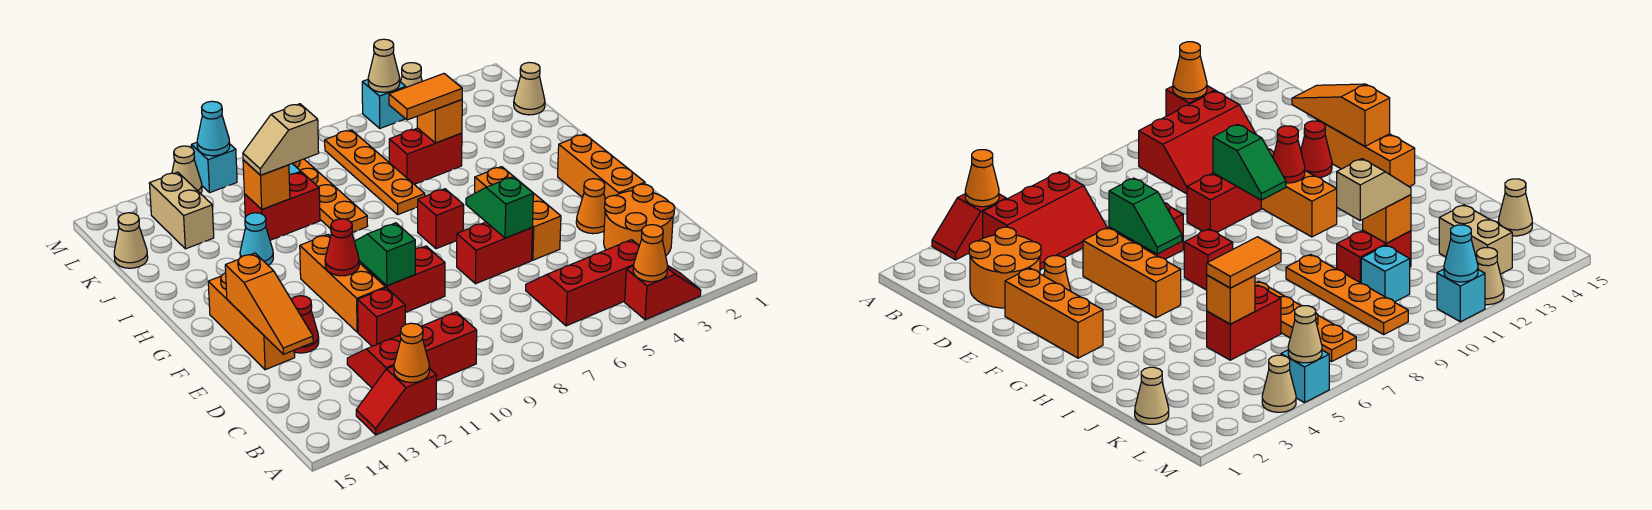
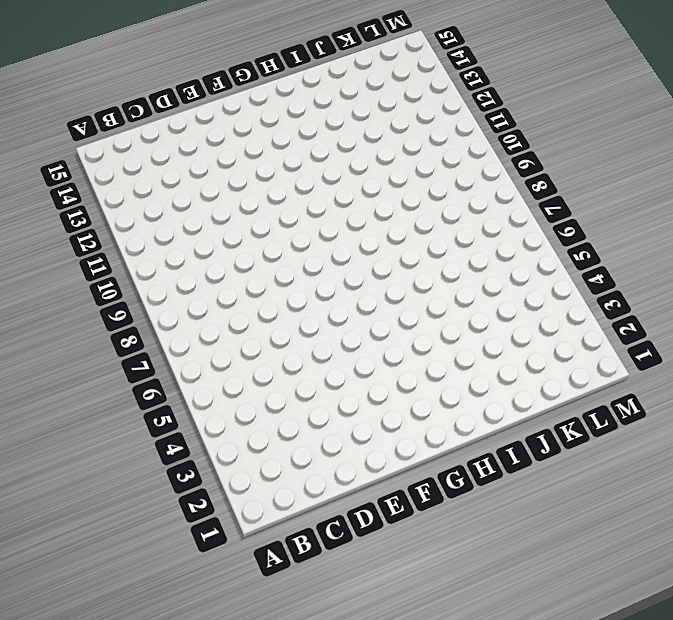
none -> red slope A3:A4 level 1 top 4
none -> red slope A12:A13 level 1 top 12
none -> red slope B4:C6 level 1 top B
none -> red slope B10:C12 level 1 top B

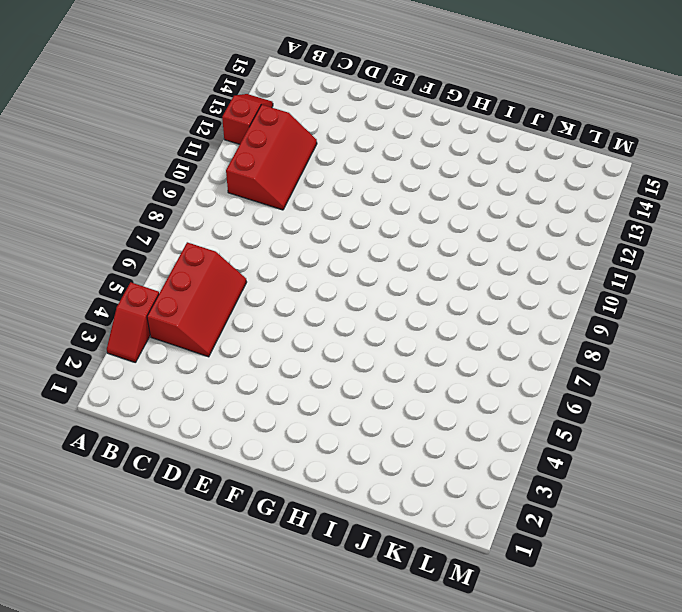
none -> orange round brick C2:D3 level 1
none -> red brick D11 level 1
none -> orange brick E2:G2 level 1
none -> orange cone E3 level 1

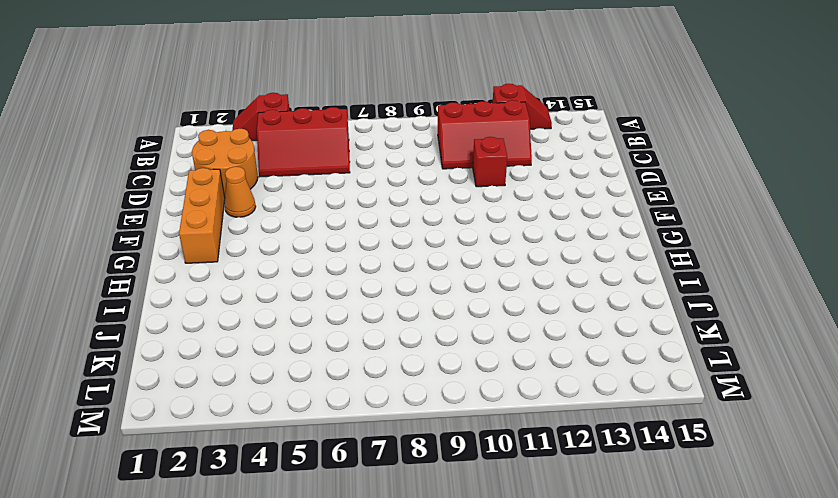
none -> orange brick E5:G5 level 1
none -> red brick E6:E7 level 1
none -> red brick E9:E10 level 1
none -> orange brick E11:G11 level 1

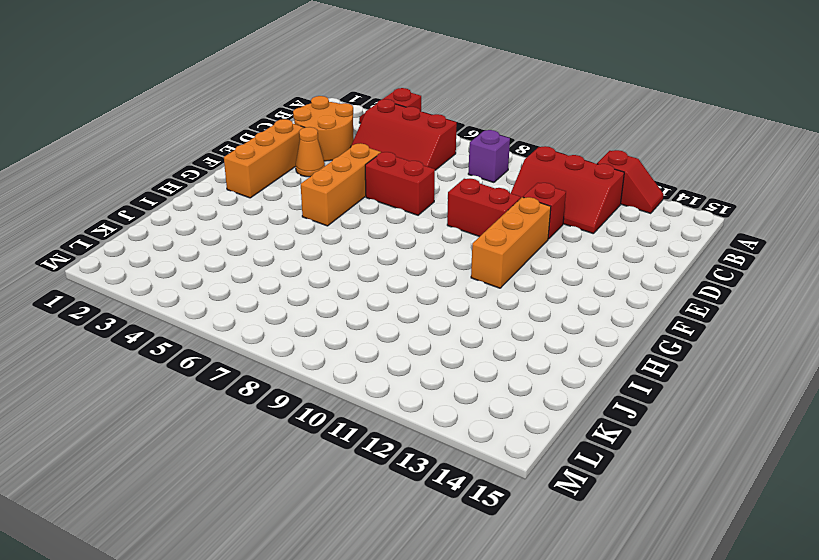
purple brick B8 level 1 -> none
none -> red cone E13 level 1
none -> orange brick E14:G14 level 1
none -> red brick G7 level 1
none -> orange plate I7:L7 level 1

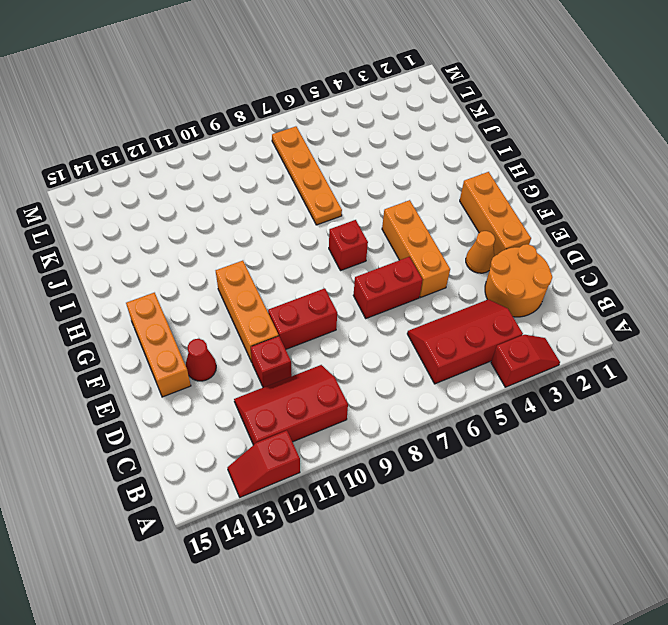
none -> orange plate I9:L9 level 1
none -> cyan cone I12 level 1
none -> red brick J5:J6 level 1
none -> red brick J10:J11 level 1

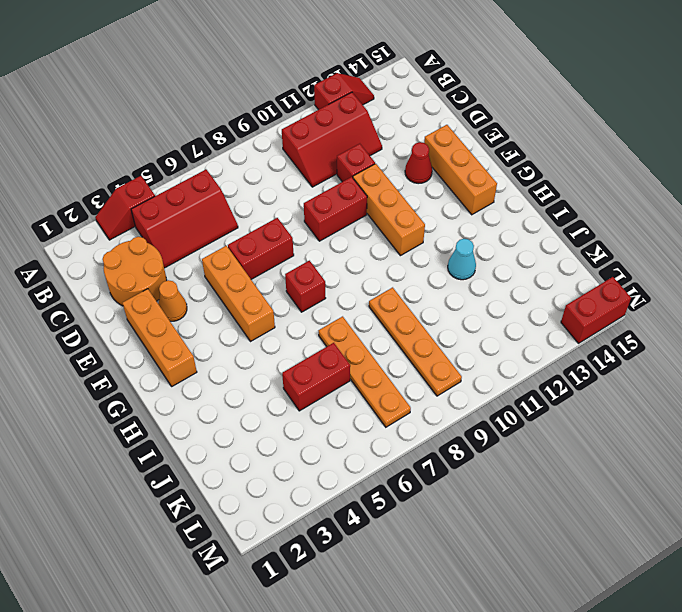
red brick M14:M15 level 1 -> red brick J10:J11 level 1
none -> tan cone K1 level 1
none -> cyan brick K10 level 1
none -> tan brick K13:L13 level 1
none -> tan cone K15 level 1

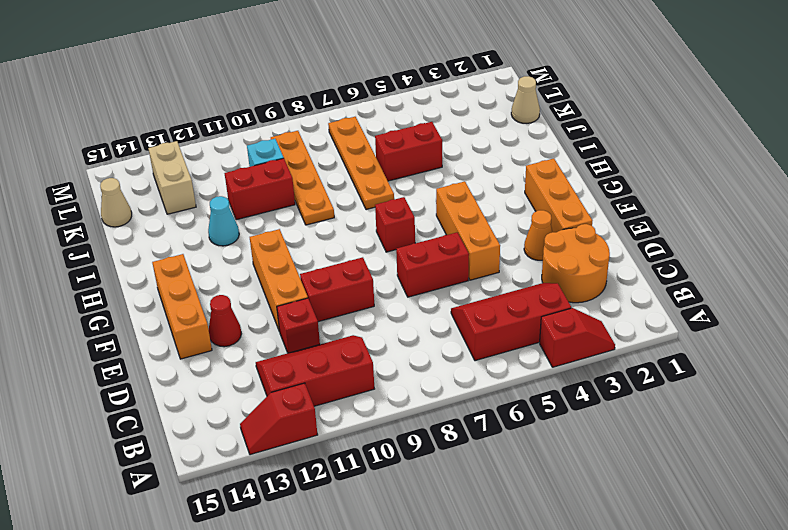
none -> tan cone M4 level 1
none -> cyan brick M5 level 1
none -> cyan brick M11 level 1
none -> tan cone M12 level 1

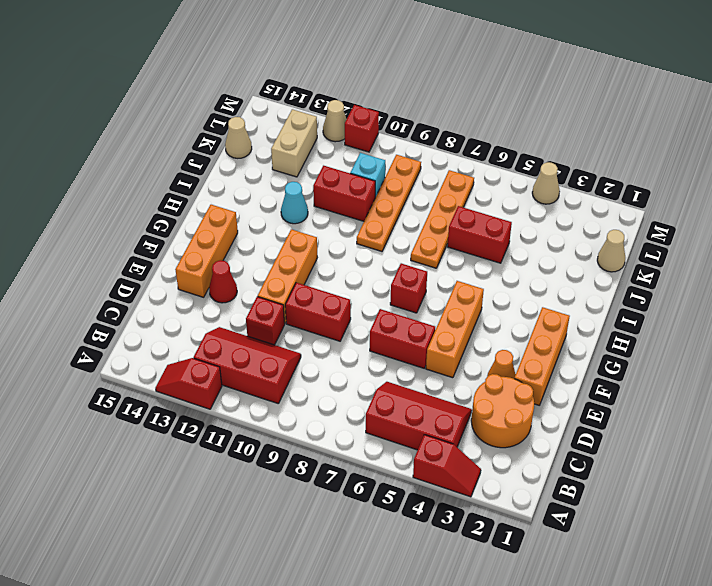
red brick M11 level 1 -> cyan brick M11 level 1
none -> cyan brick M5 level 1
none -> orange cone A4 level 2
none -> orange cone A12 level 2
none -> orange slope D14:F14 level 2 top F

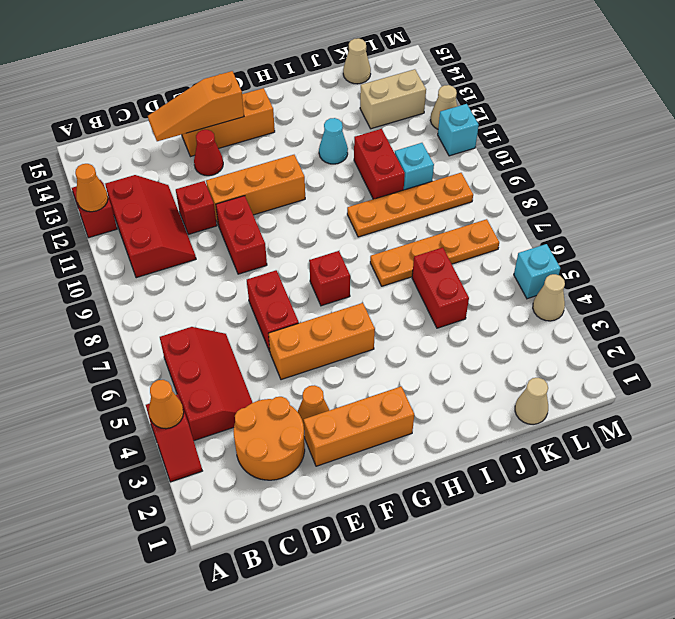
none -> green slope E6:F6 level 2 top E
none -> green slope E10:F10 level 2 top E
none -> red cone F11 level 2
none -> orange brick J5 level 2

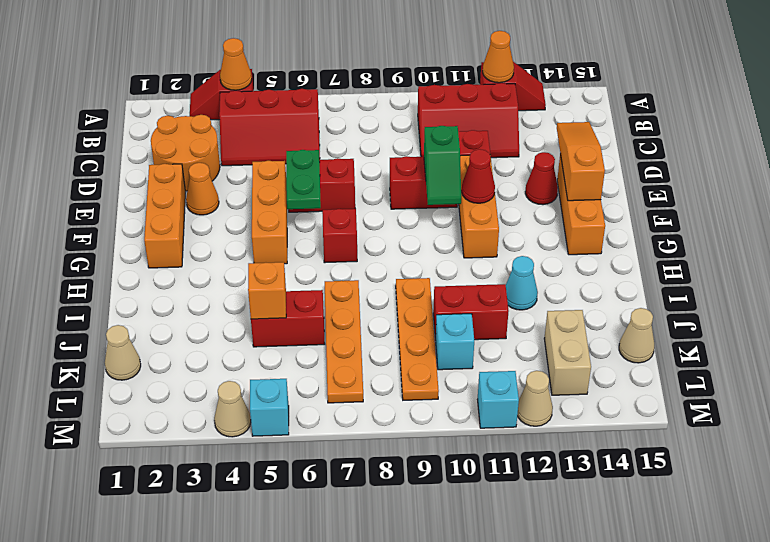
green plate E6:F6 level 2 -> green slope E6:F6 level 2 top E
none -> orange brick J11 level 2
none -> tan cone M5 level 2
none -> cyan cone M11 level 2
none -> orange tile J5:J6 level 3

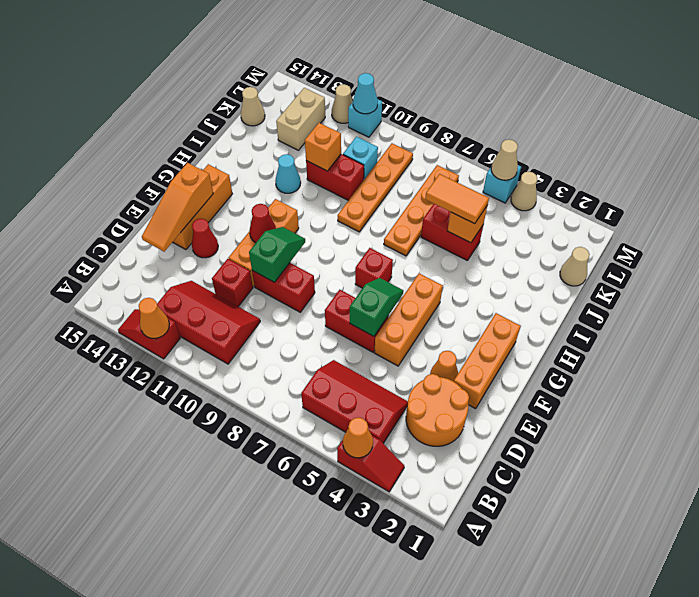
none -> tan slope J10:J11 level 3 top 10

